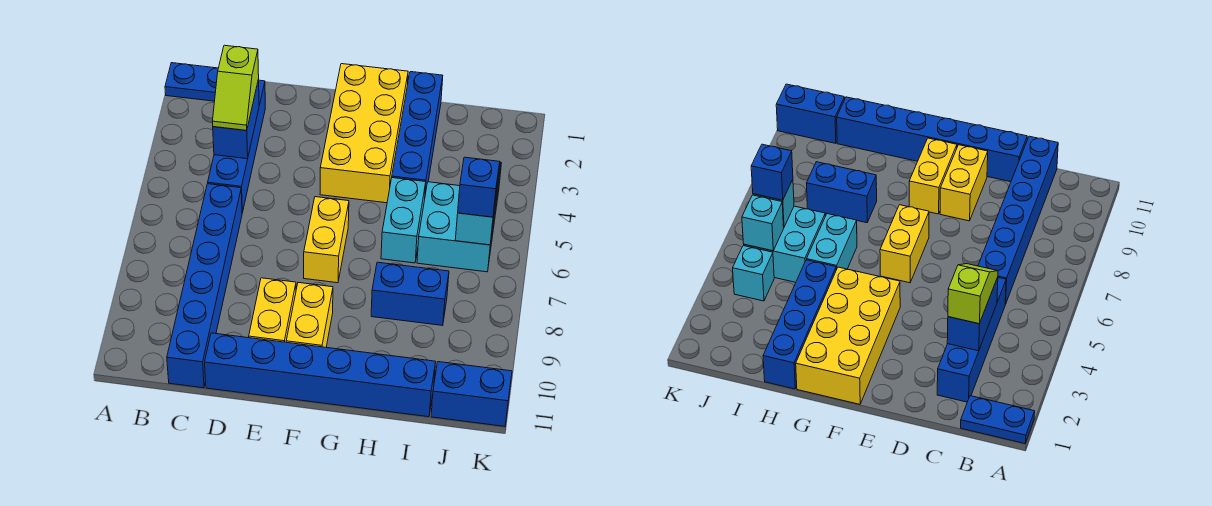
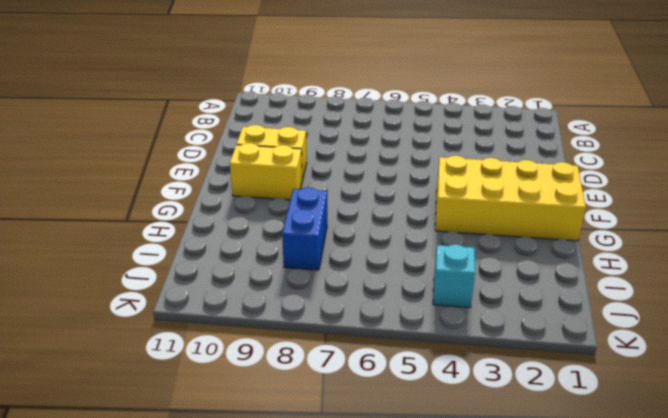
none -> blue plate A1:B1 level 1
none -> blue brick C2:C5 level 1
none -> blue brick C6:C11 level 1

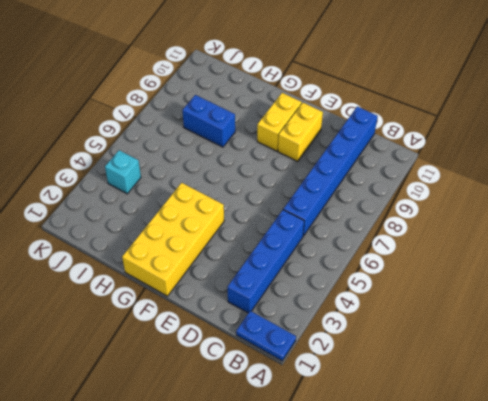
none -> blue brick D11:I11 level 1
none -> yellow brick F6:F7 level 1
none -> blue brick H1:H4 level 1

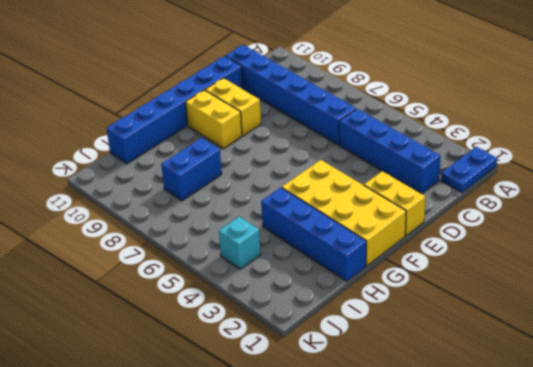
yellow brick E1:E2 level 1 -> yellow brick F6:F7 level 1
none -> cyan brick H5:H6 level 1
none -> cyan brick I5:J6 level 1
none -> blue brick J11:K11 level 1

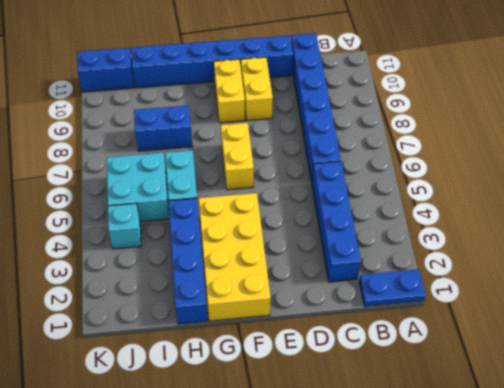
none -> blue brick C3:C4 level 2
none -> cyan brick J5 level 2
none -> cyan brick J6 level 2

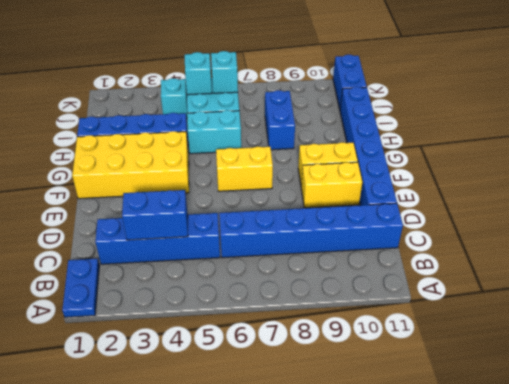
none -> lime slope C3:C4 level 3 top 3
none -> blue brick J6 level 3

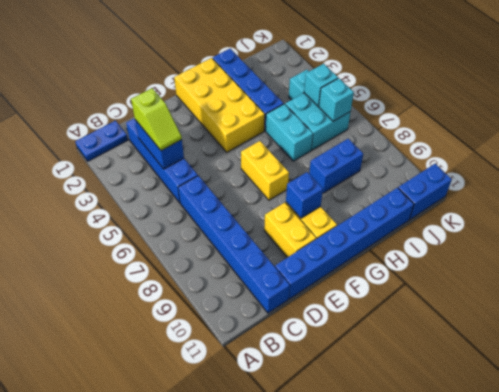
blue brick F9 level 2 -> blue brick J6 level 3

